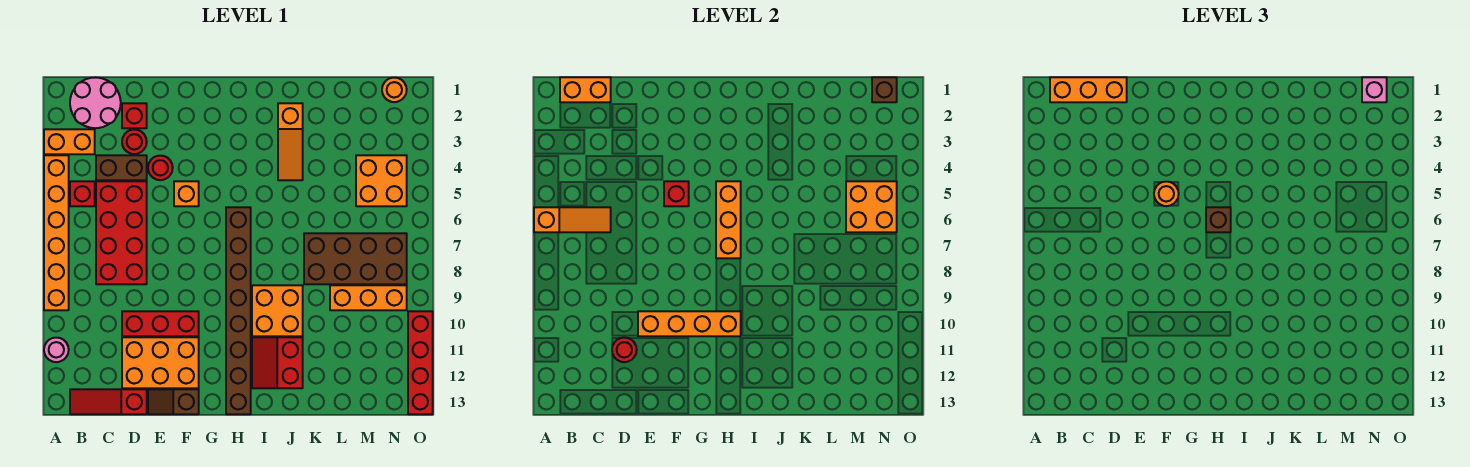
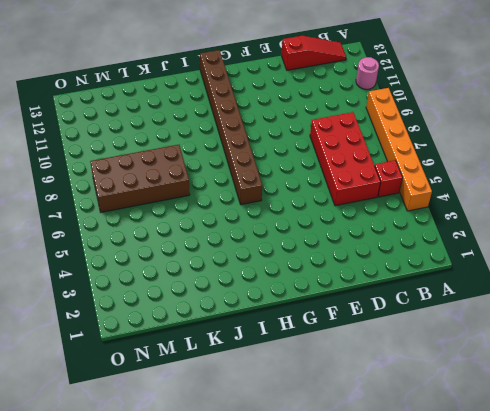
none -> orange brick A3:B3 level 1
none -> pink round brick B1:C2 level 1
none -> brown brick C4:D4 level 1
none -> red brick D2 level 1

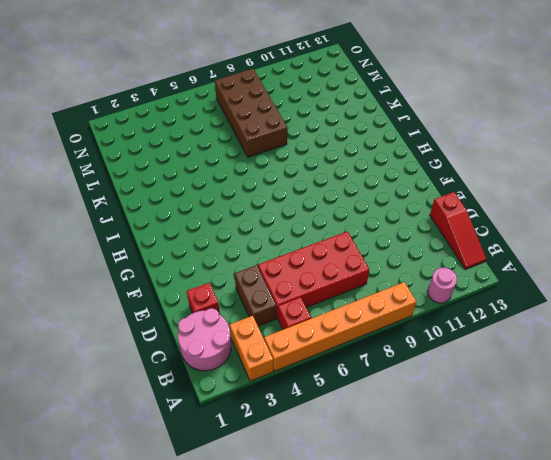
none -> red round brick D3 level 1
none -> red brick D10:F10 level 1
none -> orange brick D11:F12 level 1
none -> red round brick E4 level 1

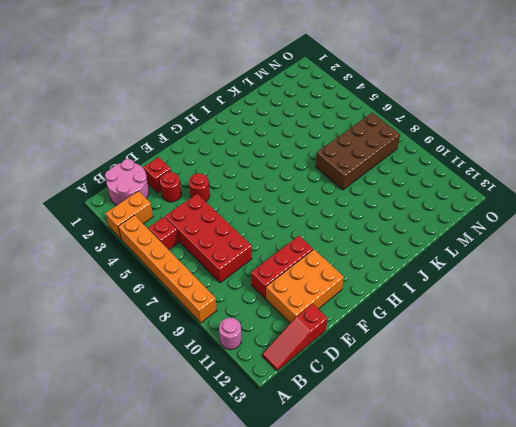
none -> brown brick C4:D4 level 1
none -> brown slope E13:F13 level 1 top F
none -> orange brick F5 level 1
none -> brown brick H6:H13 level 1

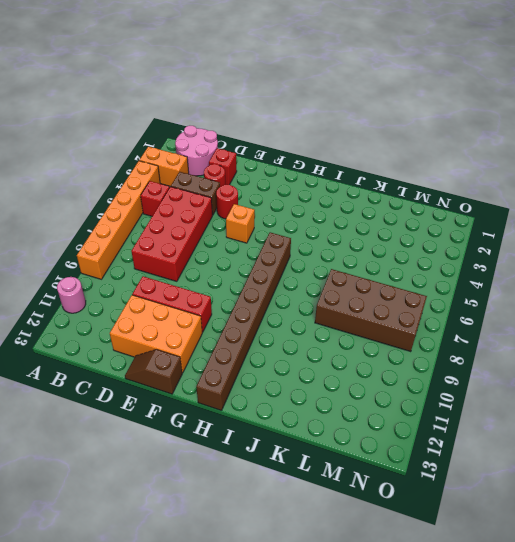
none -> red slope B13:D13 level 1 top D
none -> orange brick I9:J10 level 1
none -> red slope I11:J12 level 1 top J
none -> orange slope J2:J4 level 1 top 2

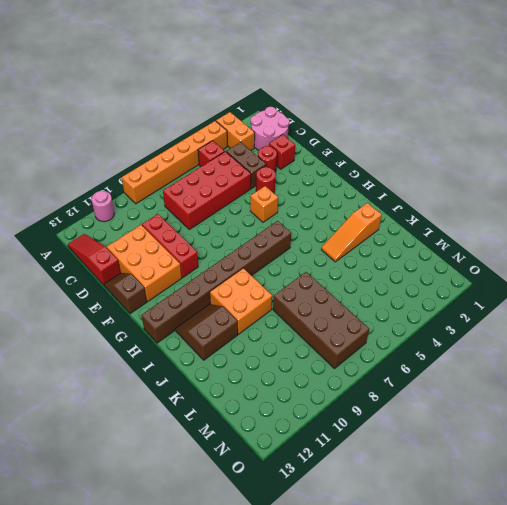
brown slope I11:J12 level 1 top J -> red slope I11:J12 level 1 top J
none -> orange brick L9:N9 level 1
none -> orange brick M4:N5 level 1
none -> orange round brick N1 level 1
none -> red brick O10:O13 level 1

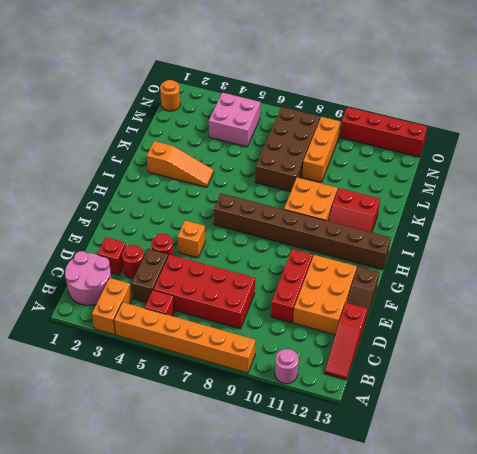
pink brick M4:N5 level 1 -> orange brick M4:N5 level 1
none -> orange slope A6:C6 level 2 top A
none -> orange brick B1:C1 level 2
none -> red round brick D11 level 2
none -> orange brick E10:H10 level 2

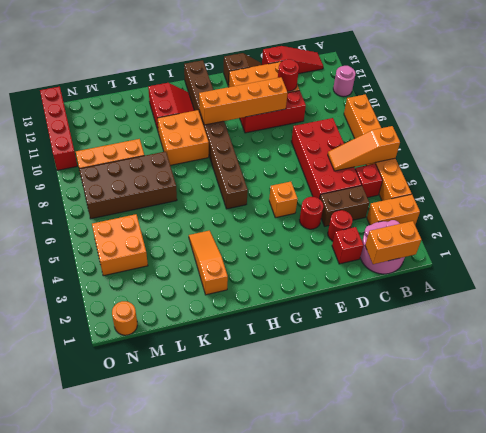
none -> red brick F5 level 2
none -> orange brick H5:H7 level 2
none -> orange brick M5:N6 level 2
none -> brown brick N1 level 2

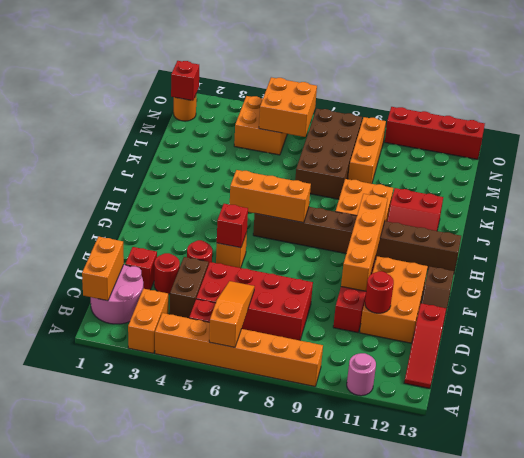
red brick N1 level 2 -> brown brick N1 level 2
none -> orange slope J2:J4 level 1 top 2
none -> orange brick B1:D1 level 3
none -> orange round brick F5 level 3
none -> brown brick H6 level 3

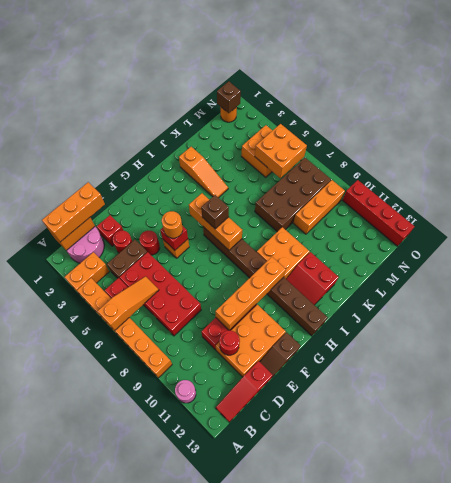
none -> pink brick N1 level 3

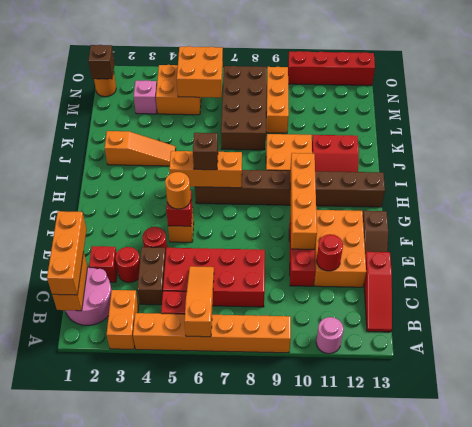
pink brick M3 level 1 -> pink brick N1 level 3

